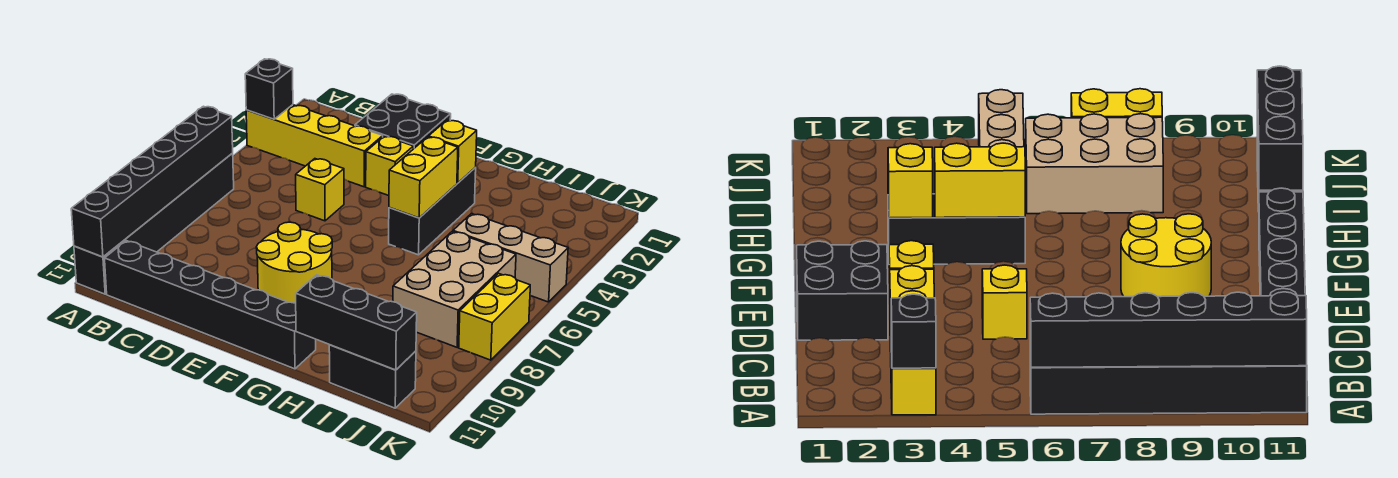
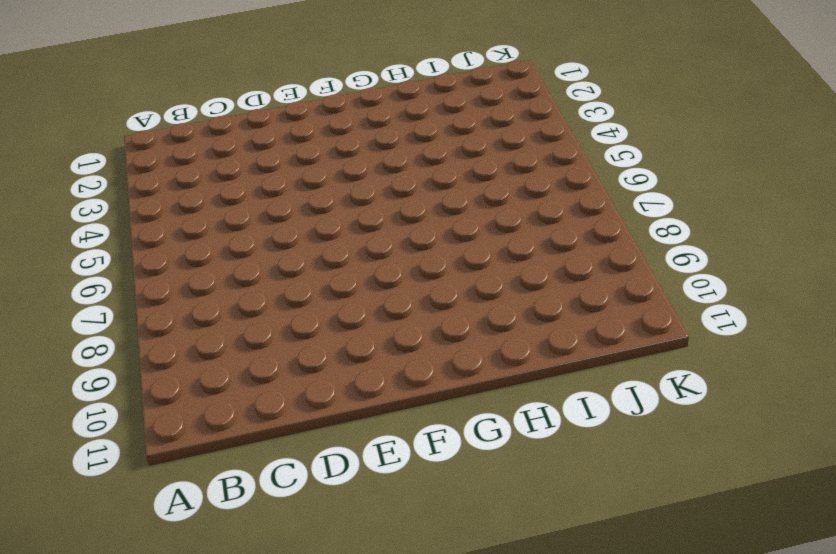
none -> yellow brick A3:D3 level 1
none -> black brick A6:A11 level 1
none -> black brick B11:G11 level 1

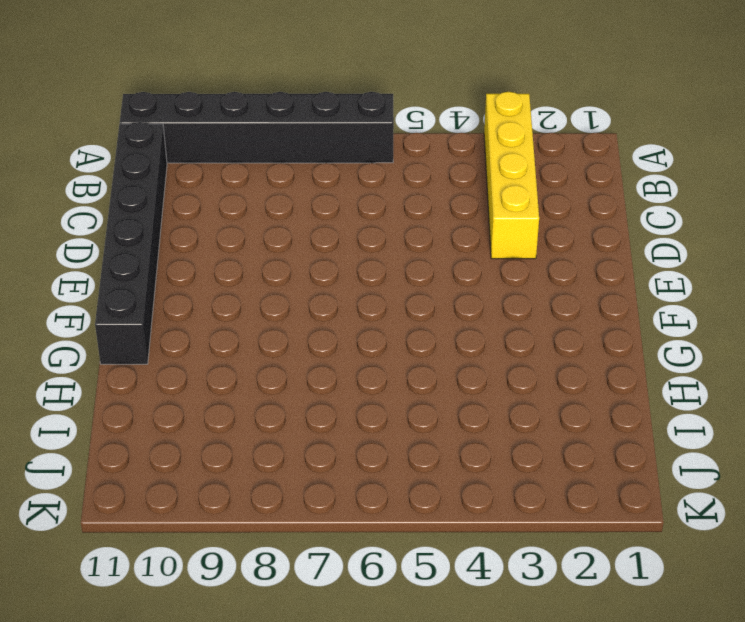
none -> black brick D1:E2 level 1
none -> yellow brick D5 level 1
none -> yellow brick E3 level 1

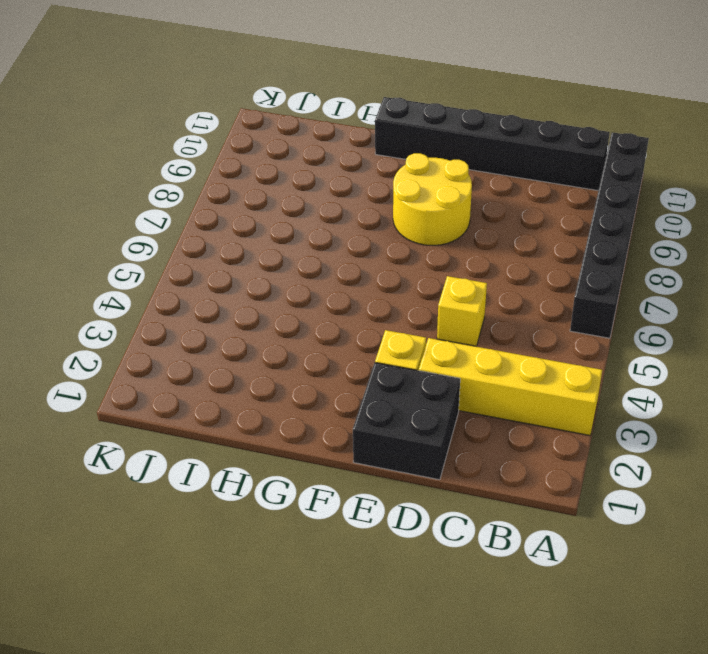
none -> black brick G3:G5 level 1
none -> tan brick I5:K5 level 1
none -> tan brick I6:J8 level 1

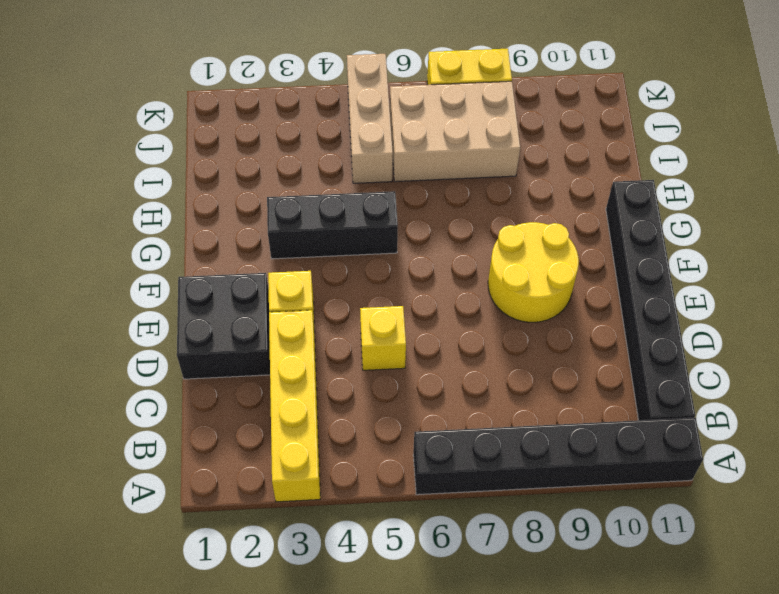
none -> black brick I11:J11 level 1
none -> black brick A3 level 2
none -> black brick A6:A11 level 2

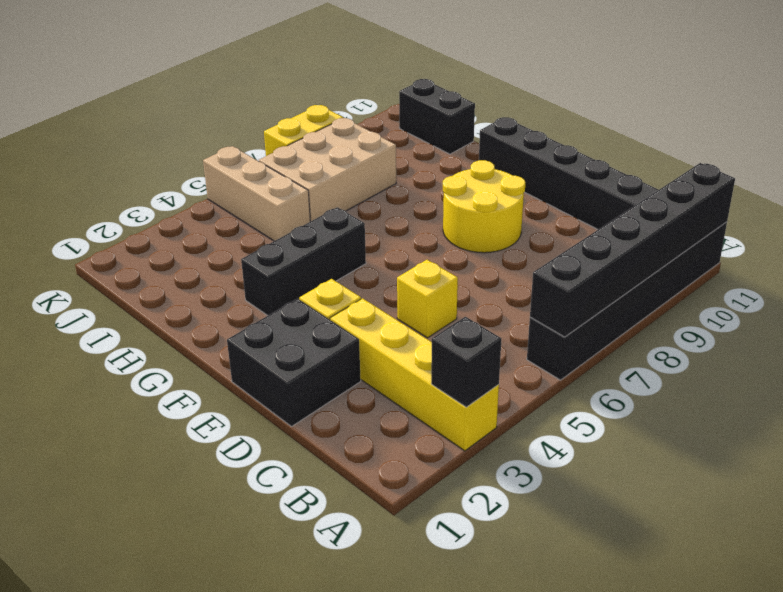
none -> yellow brick G3 level 2
none -> yellow brick G4:G5 level 2
none -> black brick H11:J11 level 2

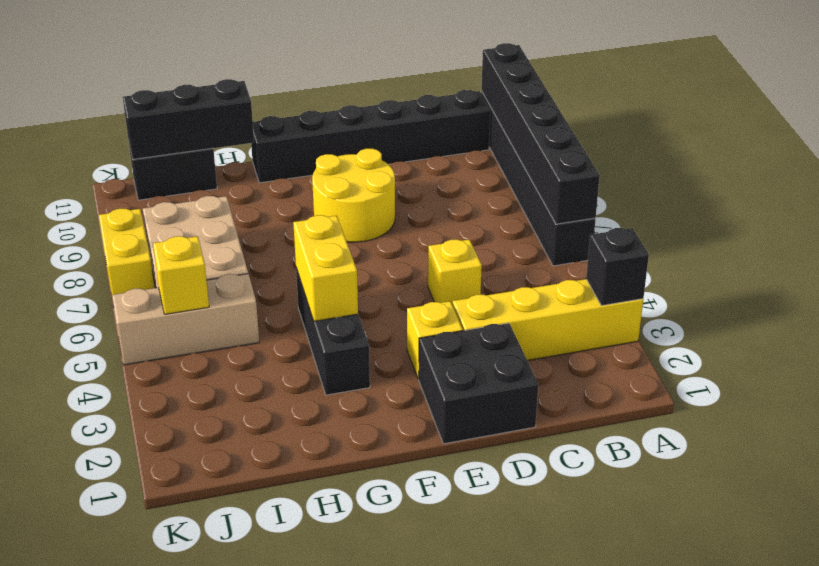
yellow brick J5 level 2 -> yellow brick G3 level 2

